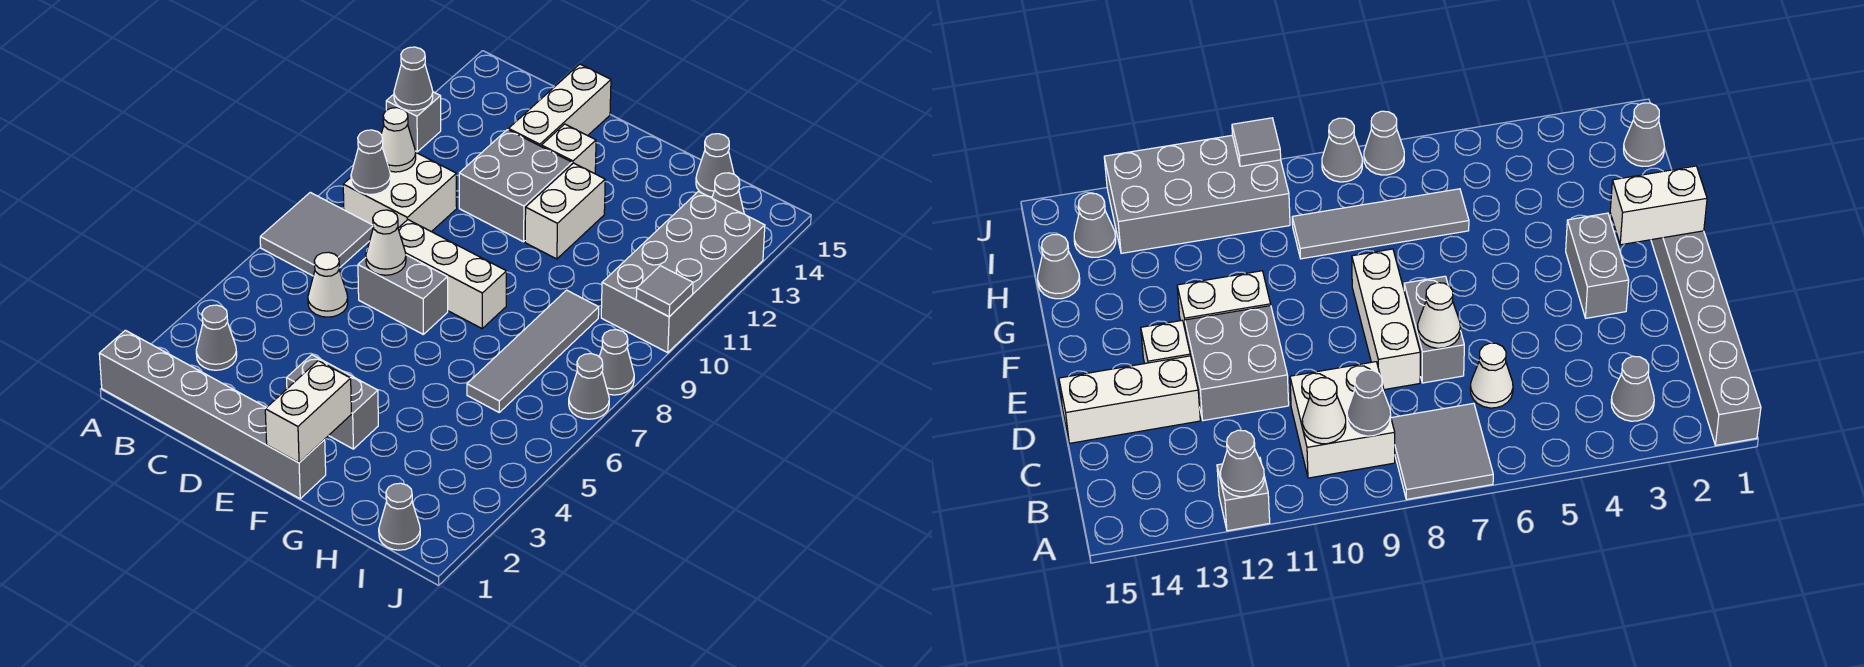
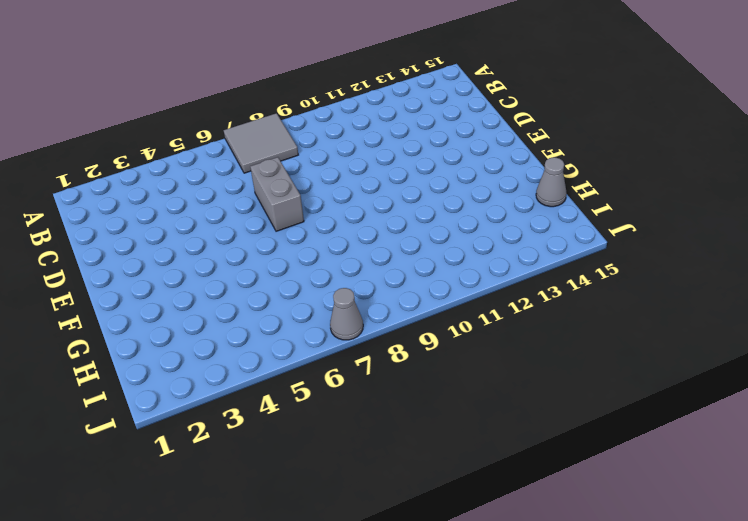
none -> grey brick A1:F1 level 1
none -> grey brick A12 level 1
none -> grey cone B3 level 1

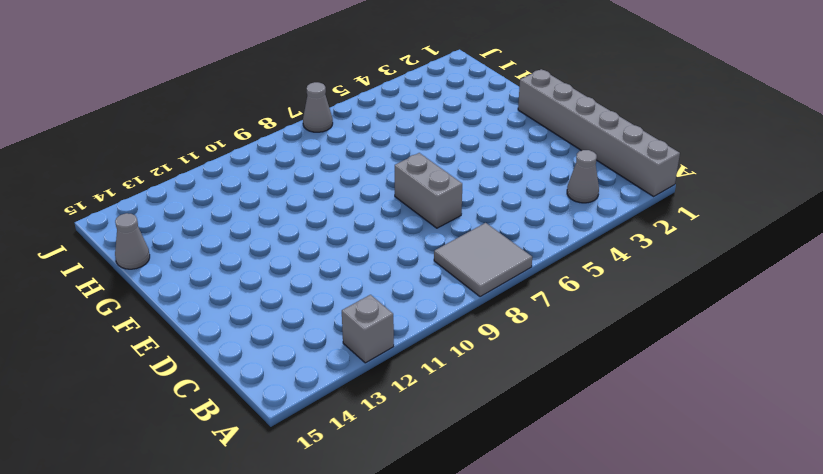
none -> white brick B9:C10 level 1
none -> white cone C6 level 1
none -> white brick D8:F8 level 1

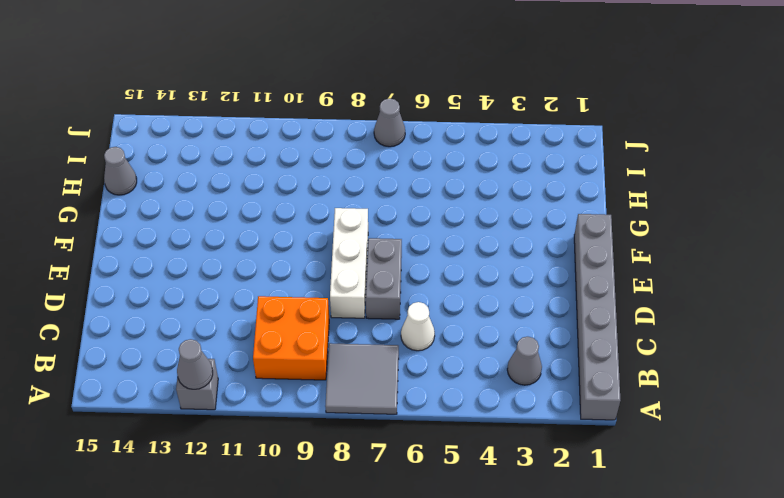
orange brick B9:C10 level 1 -> white brick B9:C10 level 1
none -> grey brick D11:E12 level 1
none -> white brick D13:D15 level 1
none -> grey brick E3:F3 level 1

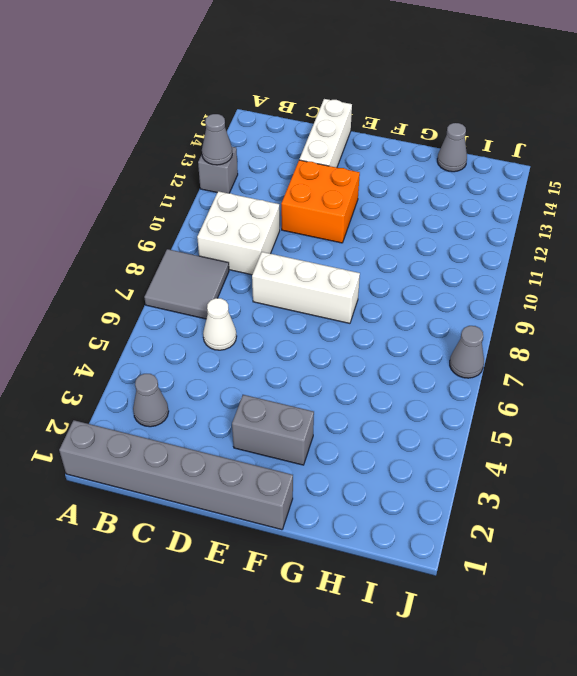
orange brick D11:E12 level 1 -> grey brick D11:E12 level 1
none -> grey brick D7:E7 level 1
none -> white brick E13 level 1
none -> white brick F11:F12 level 1

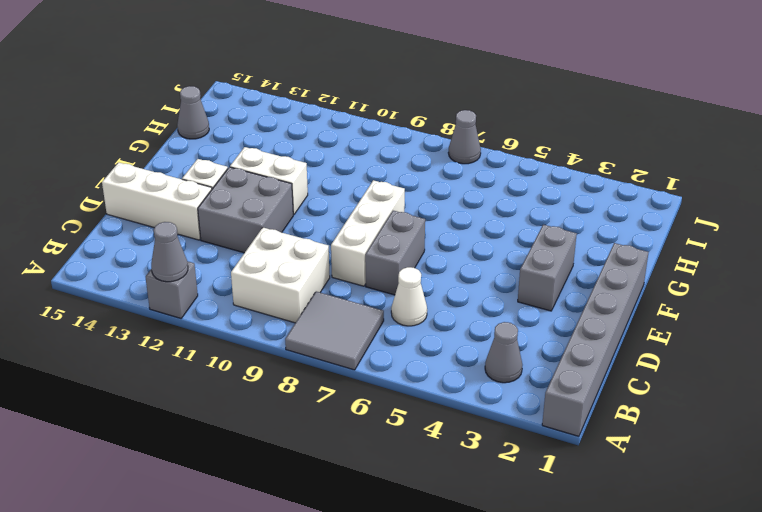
none -> grey tile H6:H9 level 1
none -> grey cone I1 level 1
none -> grey brick I10:J13 level 1

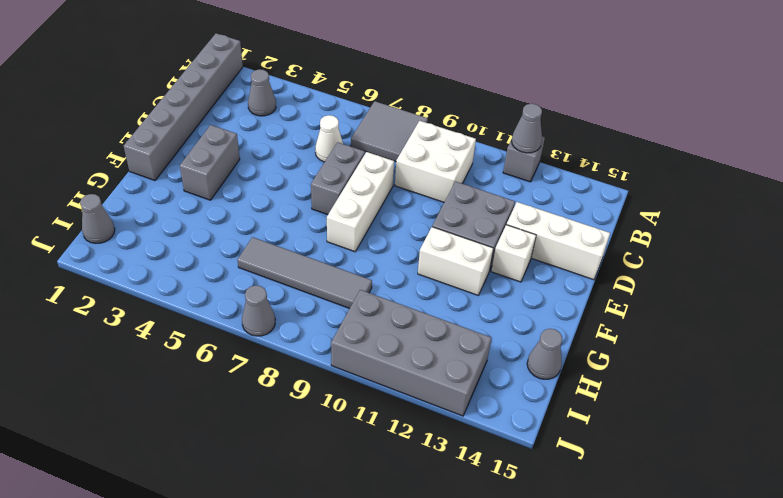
none -> grey cone I14 level 1
none -> grey cone J8 level 1
none -> grey cone B9 level 2

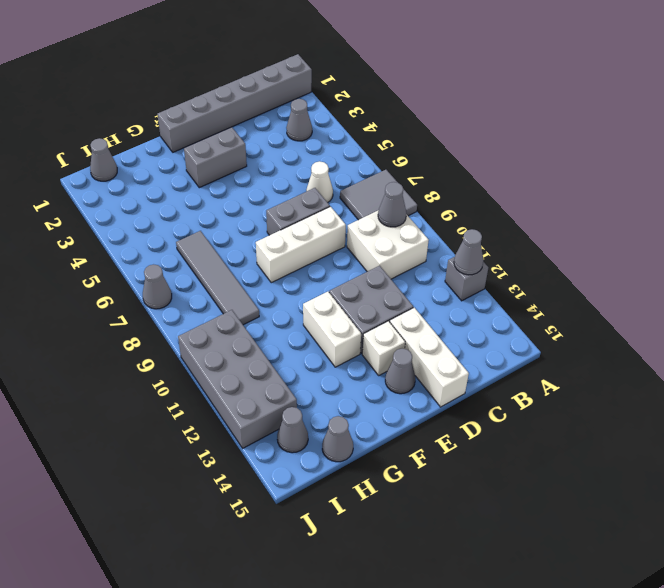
grey cone E14 level 1 -> grey cone J8 level 1
none -> white cone B10 level 2
none -> white cone D7 level 2
none -> white brick F1:F2 level 2

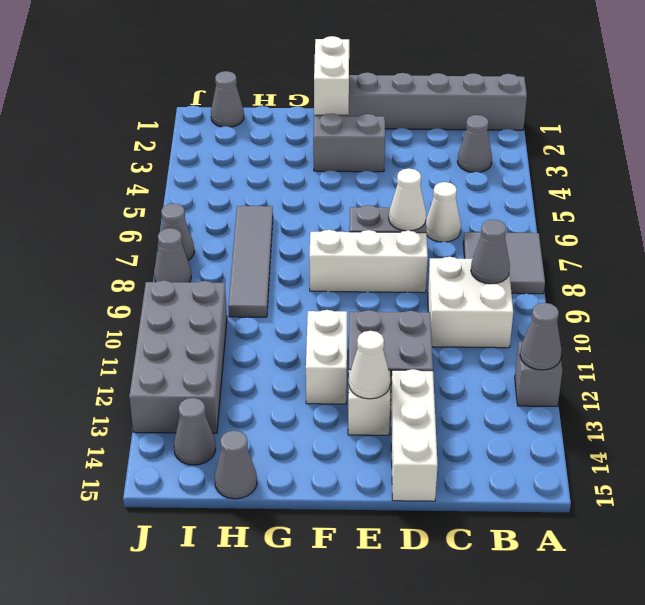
white cone E13 level 2 -> white cone B10 level 2
none -> grey tile J10 level 2

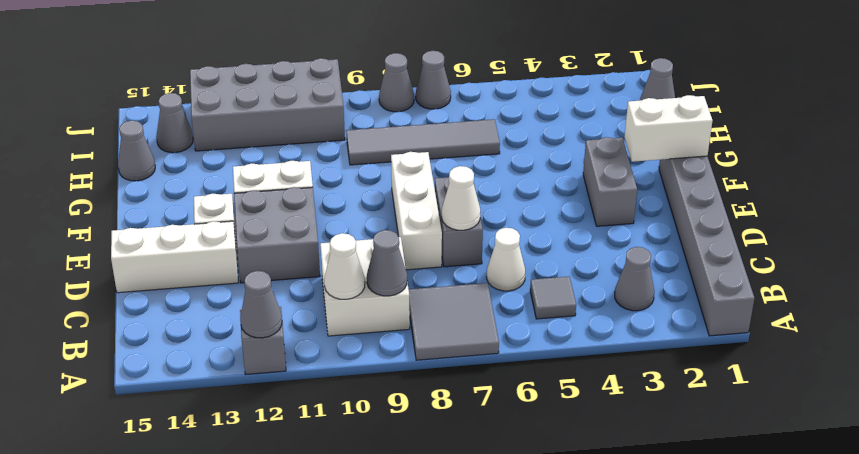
grey tile B5 level 1 -> grey tile J10 level 2

